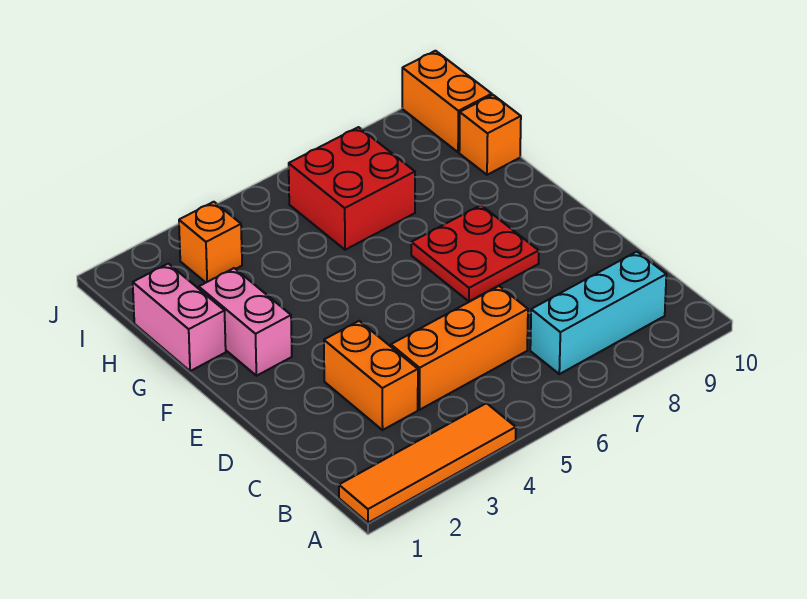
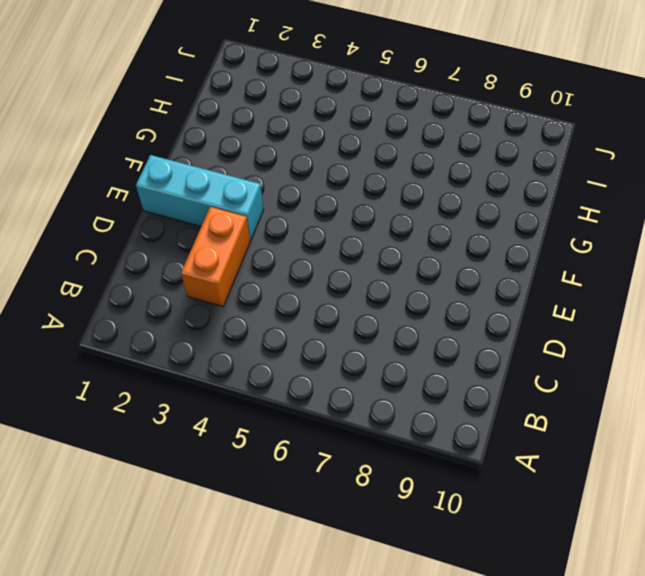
cyan brick E1:E3 level 1 -> cyan brick B7:B9 level 1
none -> orange tile A1:A4 level 1
none -> orange brick C4:C6 level 1

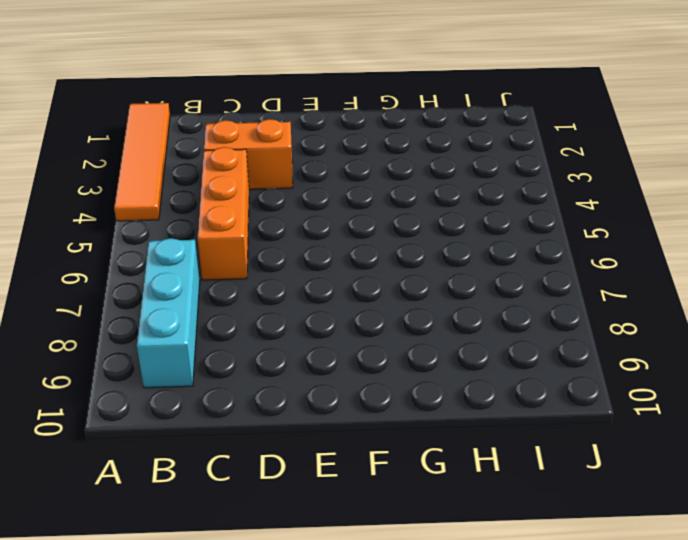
none -> red plate E7:F8 level 1
none -> pink brick F2:G2 level 1

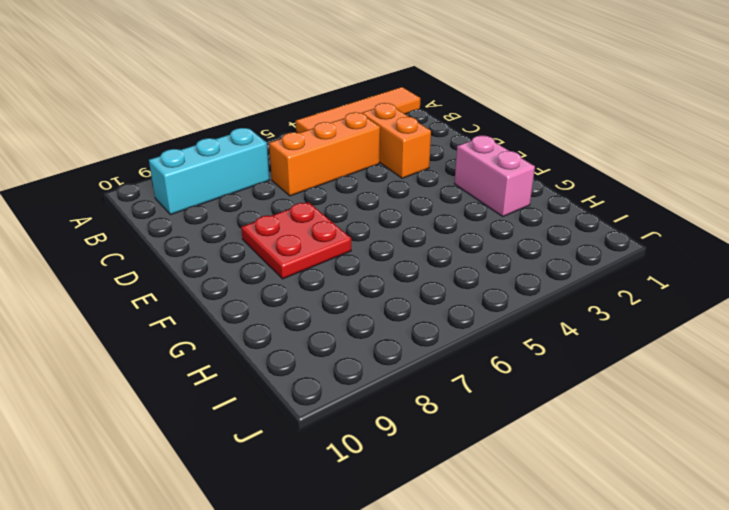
none -> pink brick G1:H1 level 1
none -> red brick H6:I7 level 1

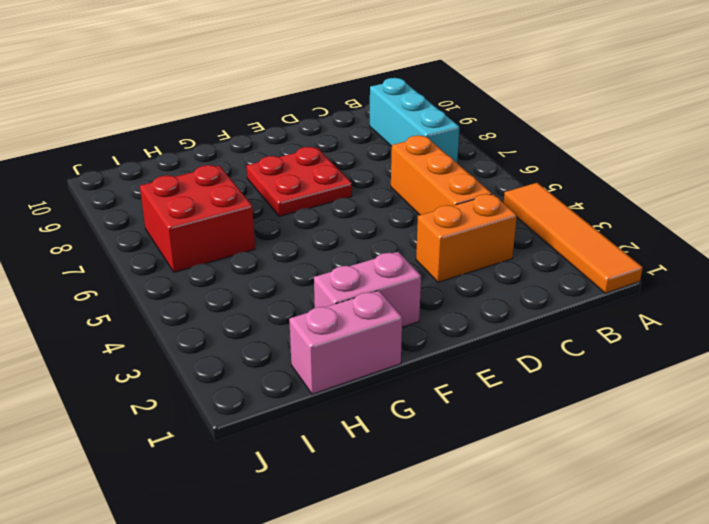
none -> orange brick H10 level 1
none -> orange brick I3 level 1

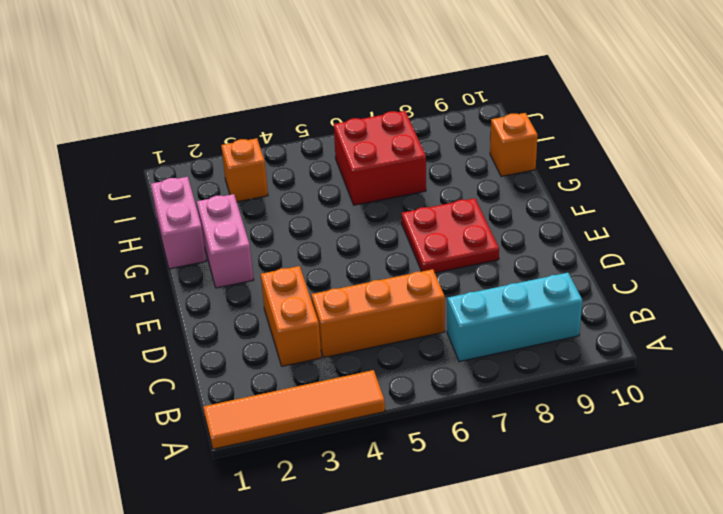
none -> orange brick I10:J10 level 1

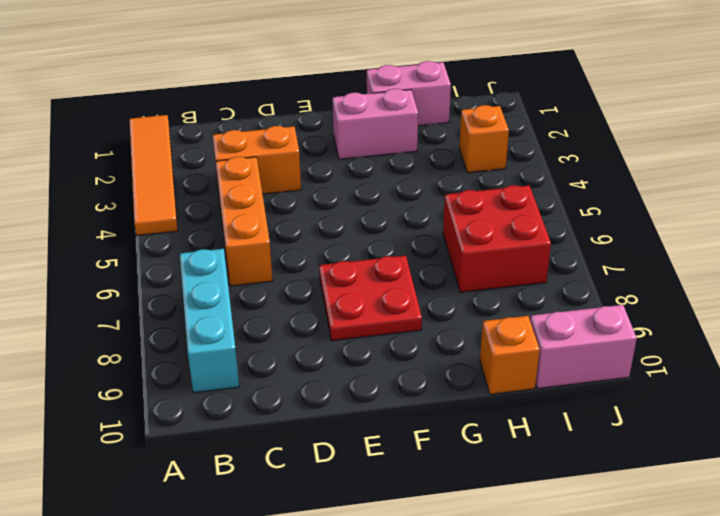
pink brick I10:J10 level 1 -> orange brick I10:J10 level 1

